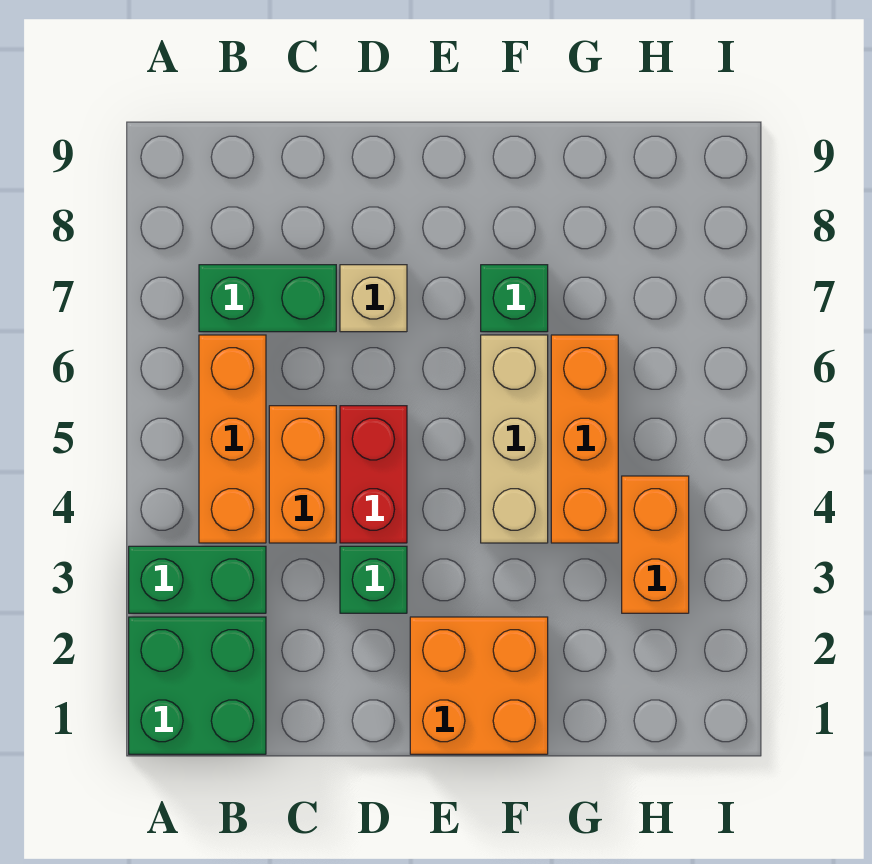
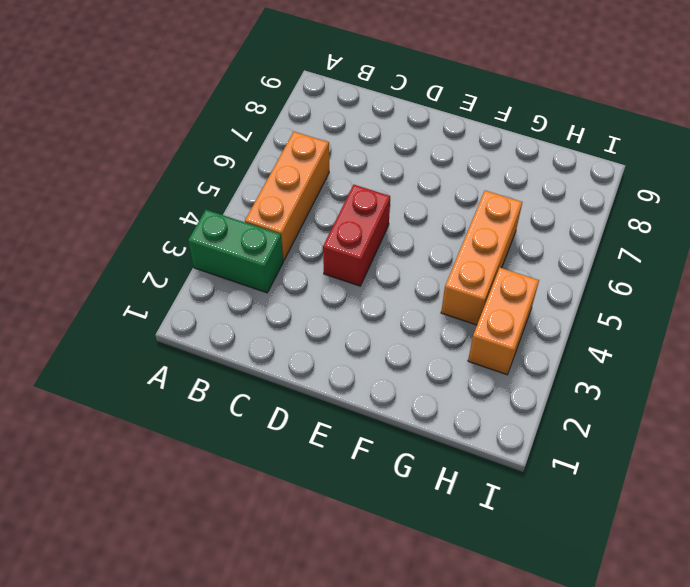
none -> green brick A1:B2 level 1
none -> green brick B7:C7 level 1
none -> orange brick C4:C5 level 1

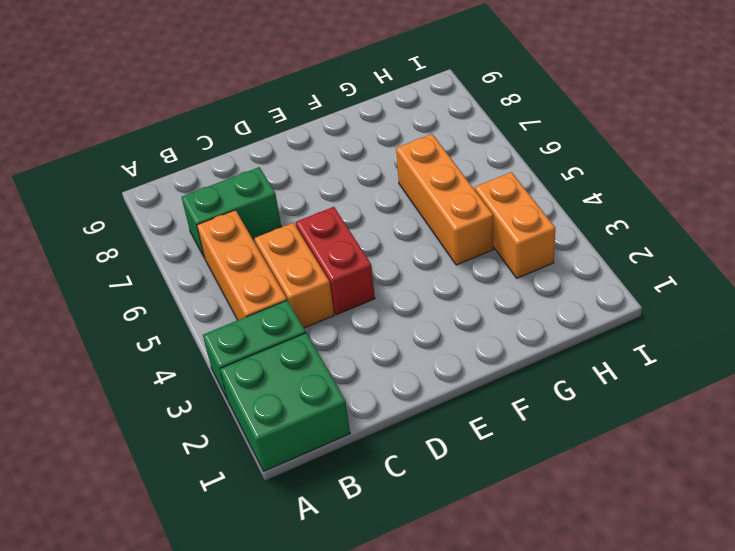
none -> green brick D3 level 1
none -> tan brick D7 level 1
none -> orange brick E1:F2 level 1

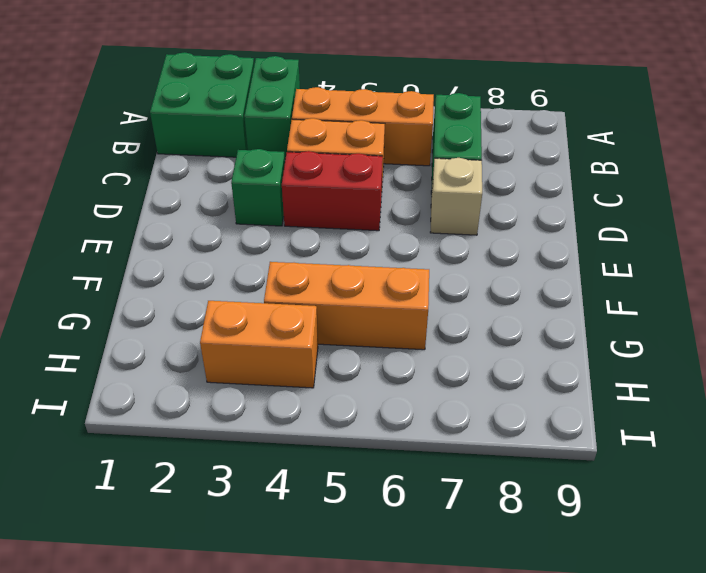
none -> orange brick E1:F2 level 1
none -> tan brick F4:F6 level 1
none -> green brick F7 level 1

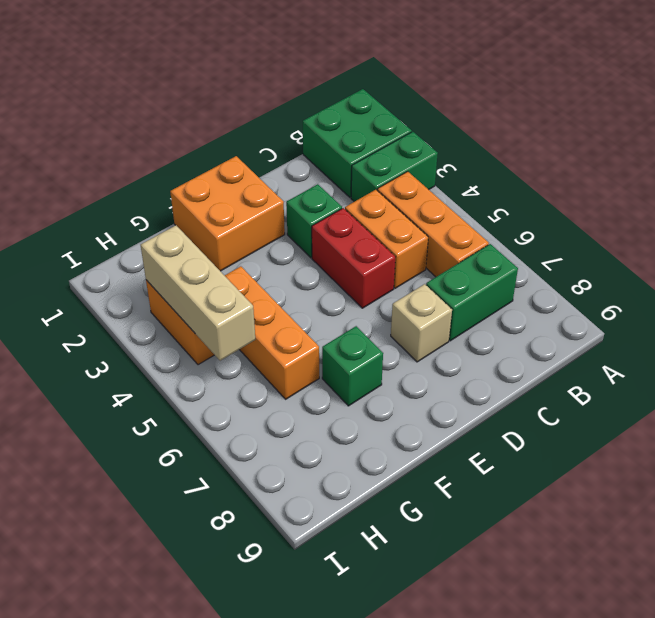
tan brick H3:H5 level 2 -> tan brick F4:F6 level 1

